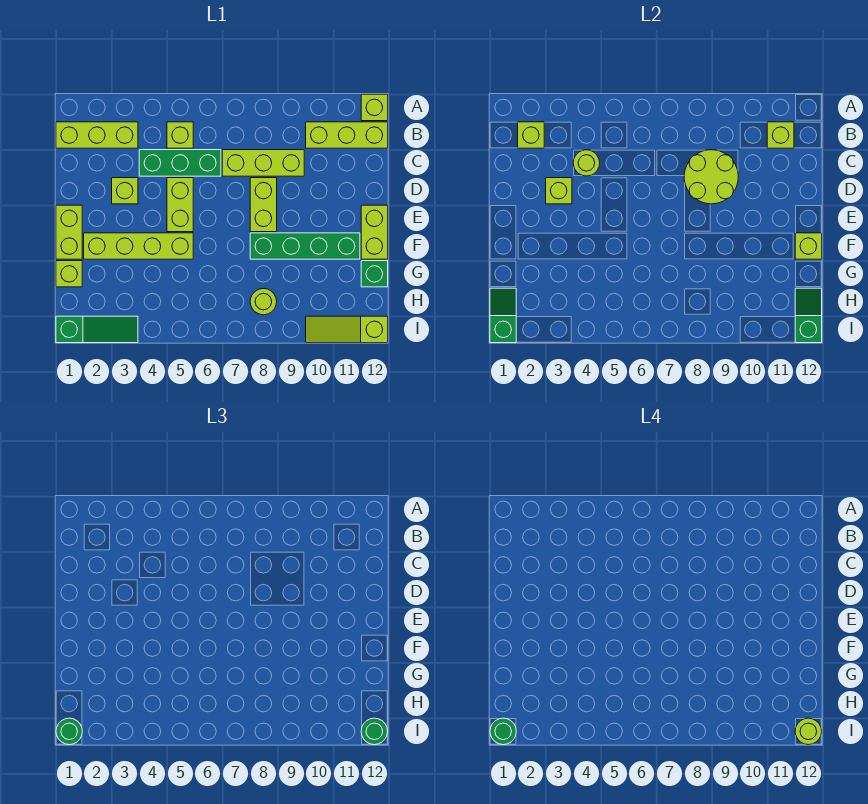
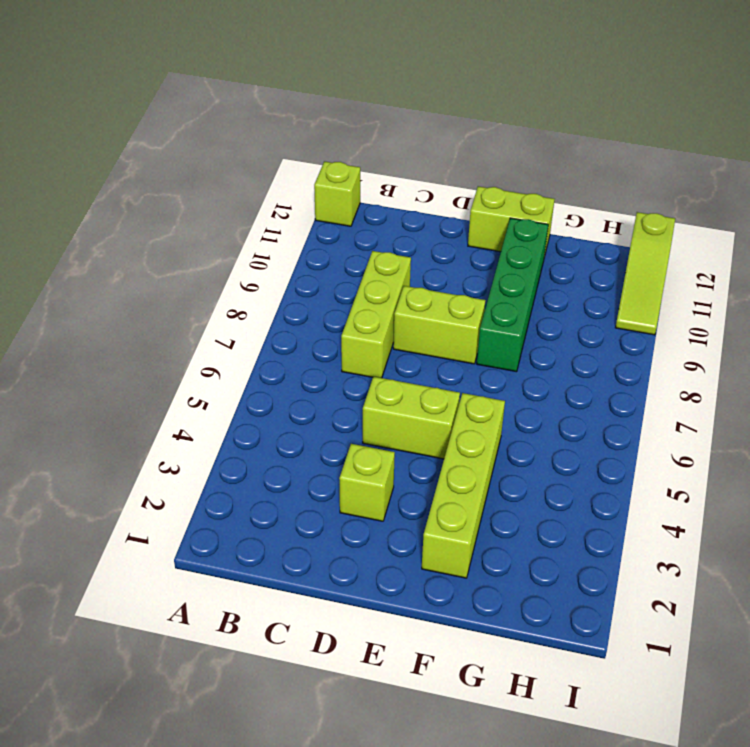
none -> lime brick B1:B3 level 1
none -> lime brick B5 level 1
none -> lime brick B10:B12 level 1
none -> green brick C4:C6 level 1

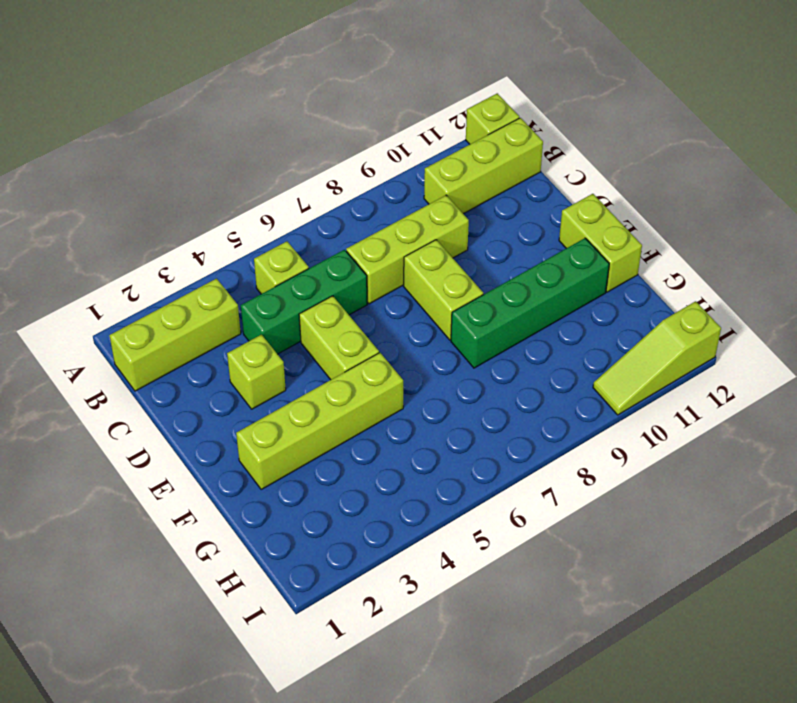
none -> lime brick E1:F1 level 1
none -> lime brick G1 level 1
none -> green brick G12 level 1
none -> lime round brick H8 level 1

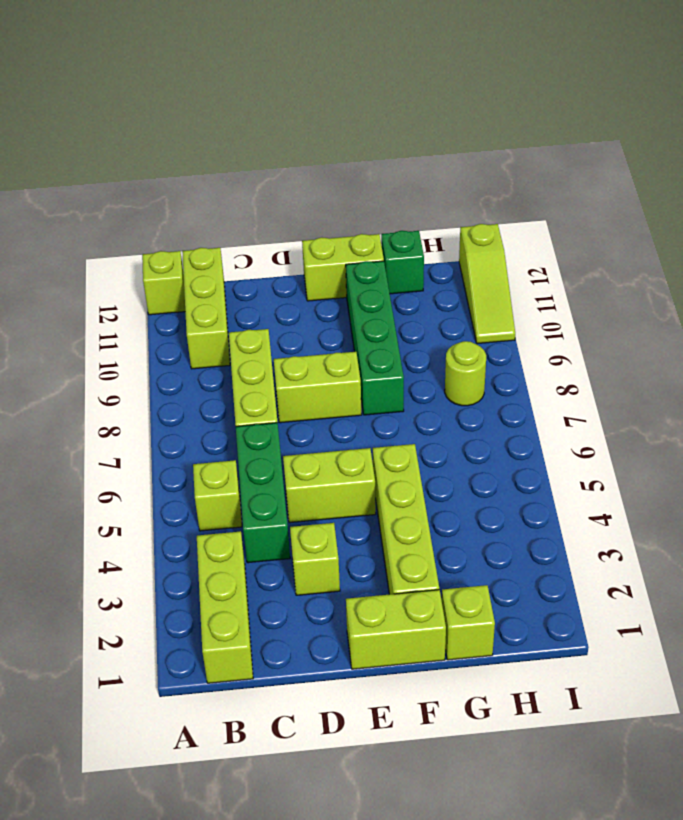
none -> green slope I1:I3 level 1 top 1
none -> lime brick B2 level 2
none -> lime brick B11 level 2
none -> lime round brick C4 level 2

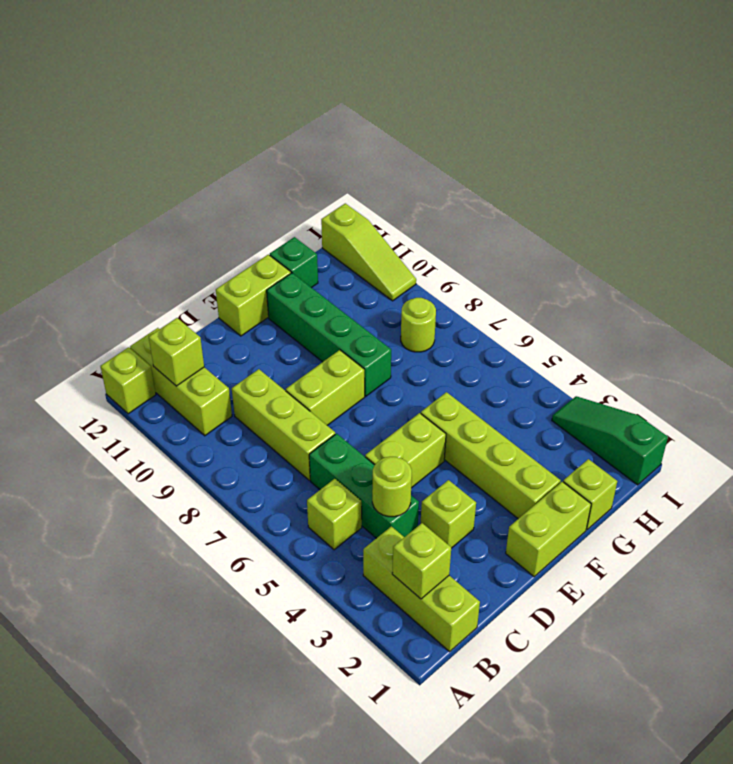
none -> lime round brick C8:D9 level 2
none -> lime brick D3 level 2
none -> lime brick F12 level 2
none -> green slope H1:I1 level 2 top I

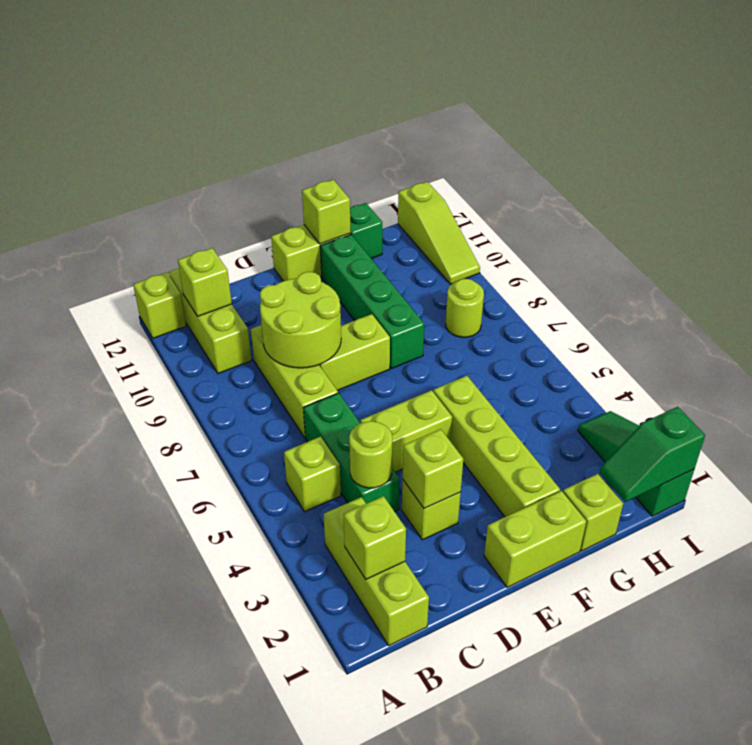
none -> green slope H12:I12 level 2 top I
none -> green round brick I1 level 3
none -> green round brick I12 level 3
none -> green round brick I1 level 4

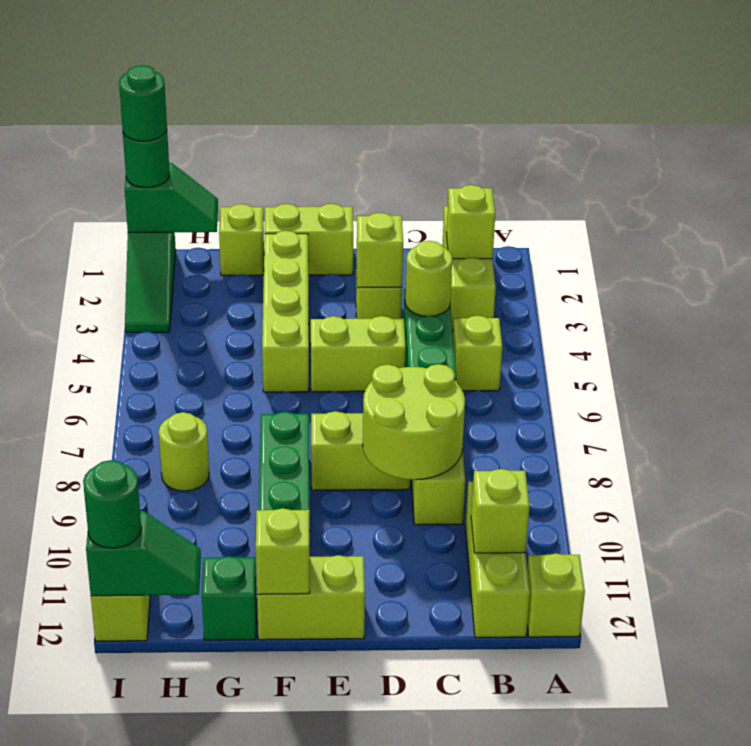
none -> lime round brick I12 level 4

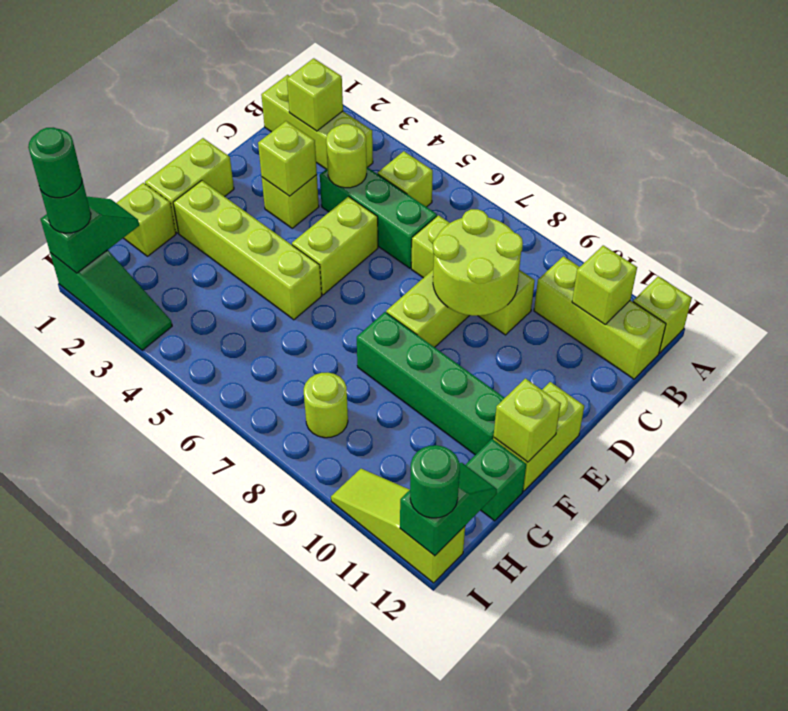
none -> lime round brick I12 level 4

